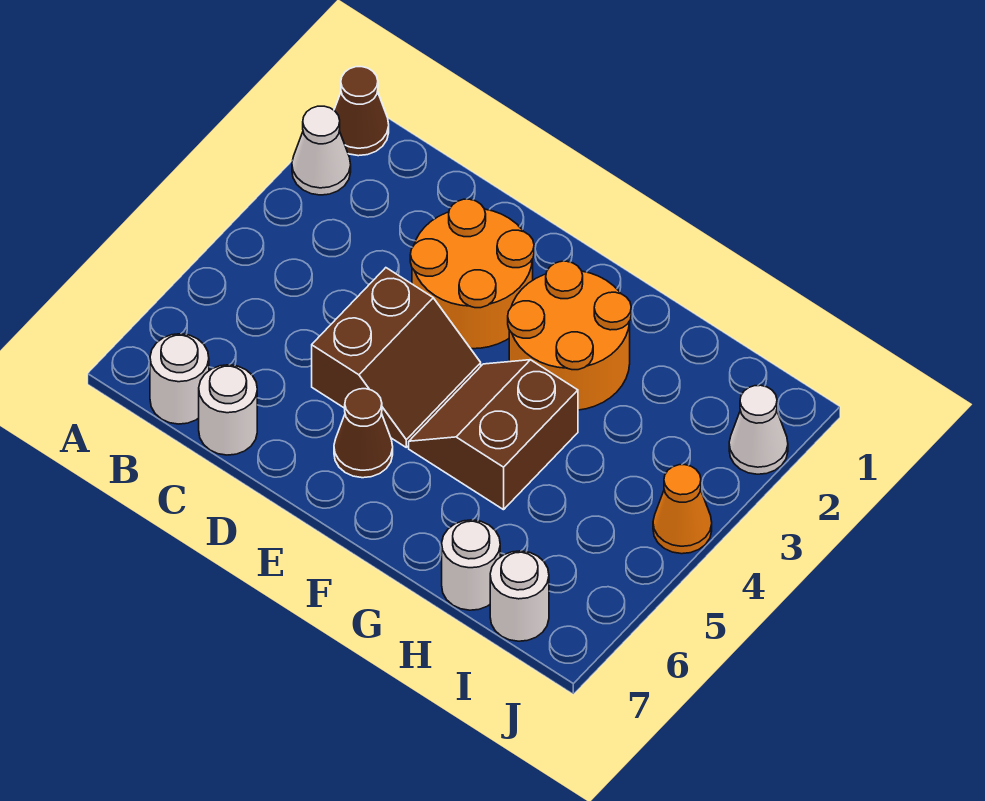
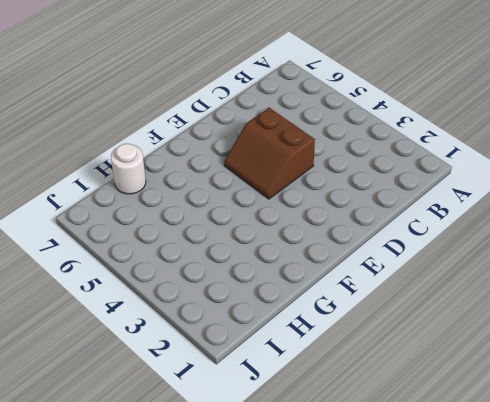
none -> brown cone A1 level 1
none -> white cone A2 level 1
none -> white round brick B7 level 1

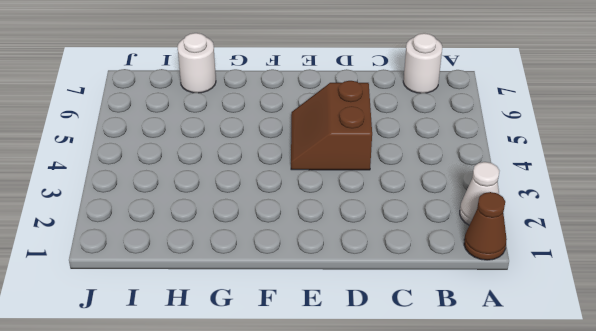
none -> white round brick C7 level 1
none -> orange round brick D2:E3 level 1
none -> brown cone E6 level 1

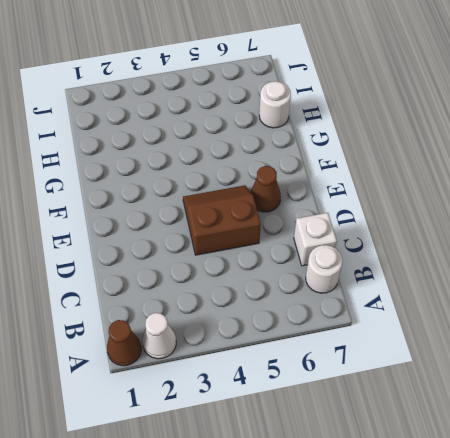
white brick C7 level 1 -> white round brick C7 level 1
none -> orange round brick D2:E3 level 1
none -> orange round brick F2:G3 level 1
none -> brown slope F4:G5 level 1 top G

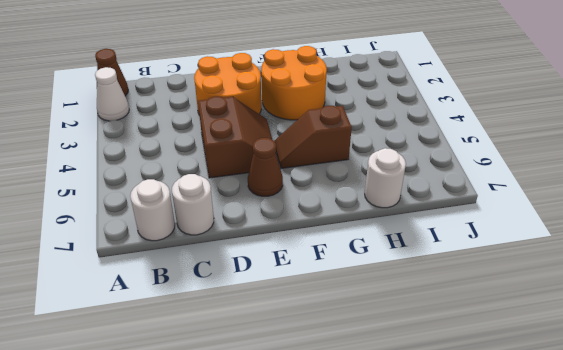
brown slope F5:G5 level 1 top G -> brown slope F4:G5 level 1 top G
none -> white round brick I7 level 1
none -> white cone J2 level 1
none -> orange cone J4 level 1

